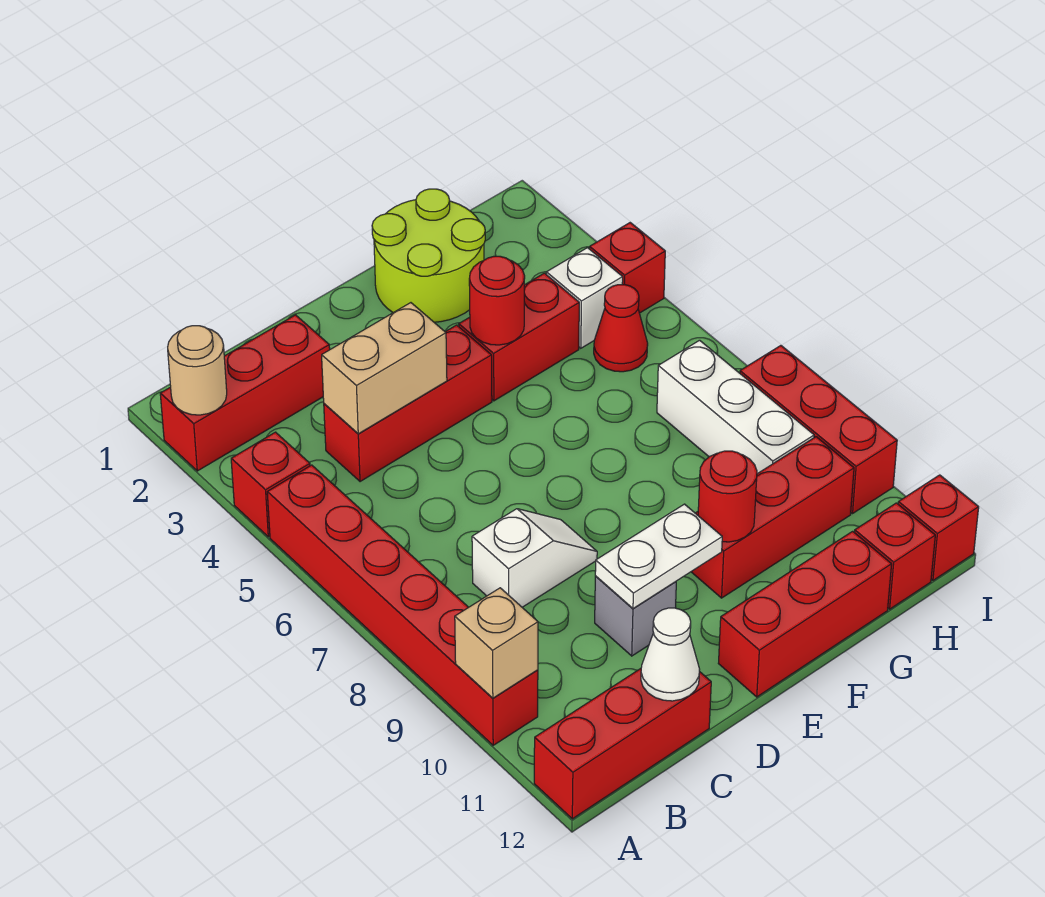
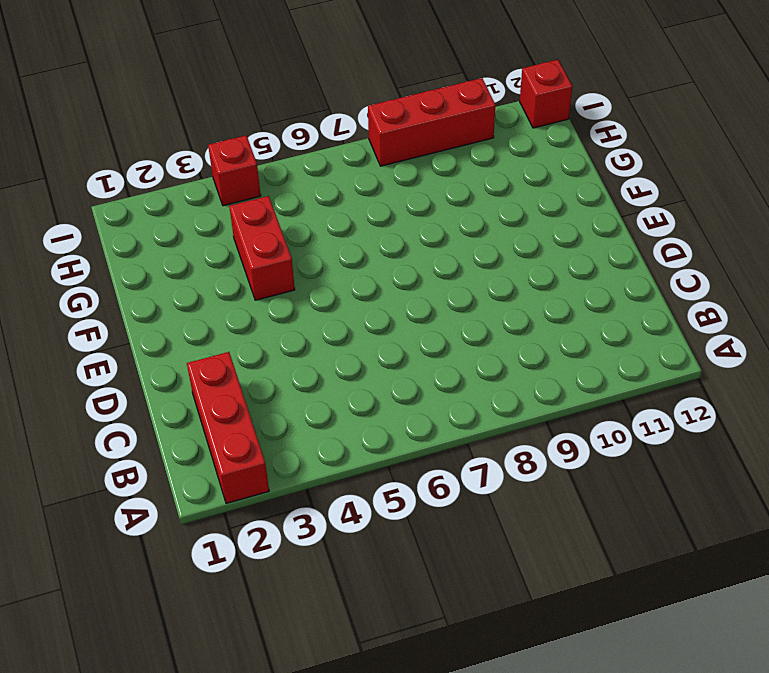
none -> red brick A4 level 1
none -> red brick A5:A10 level 1
none -> red brick A12:C12 level 1

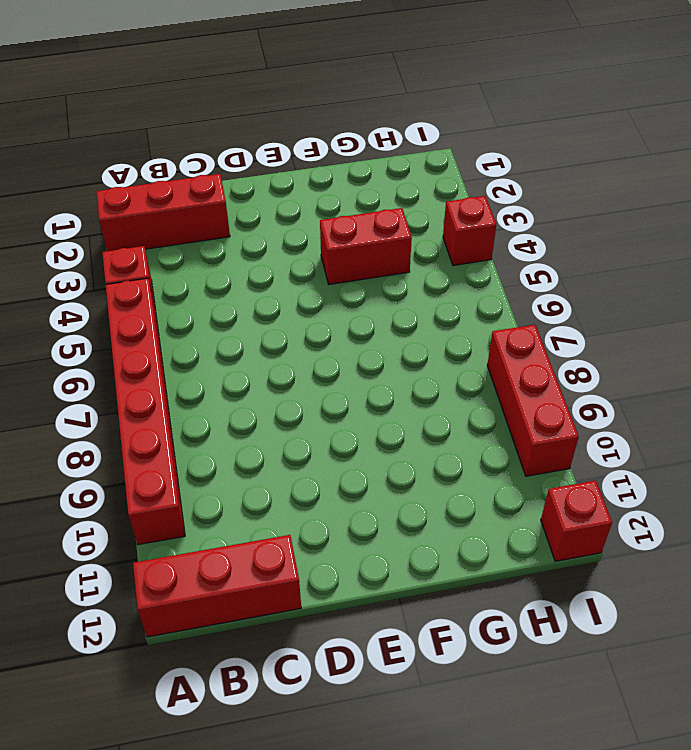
none -> red brick C4:E4 level 1
none -> white slope C8:D8 level 1 top C
none -> grey brick D10 level 1

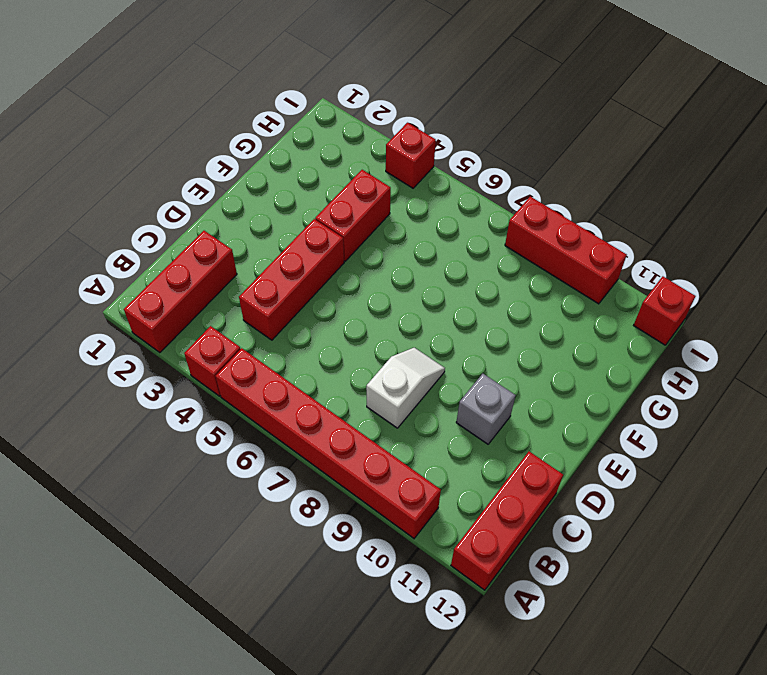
none -> red brick E12:G12 level 1
none -> lime round brick F1:G2 level 1
none -> red brick F10:H10 level 1

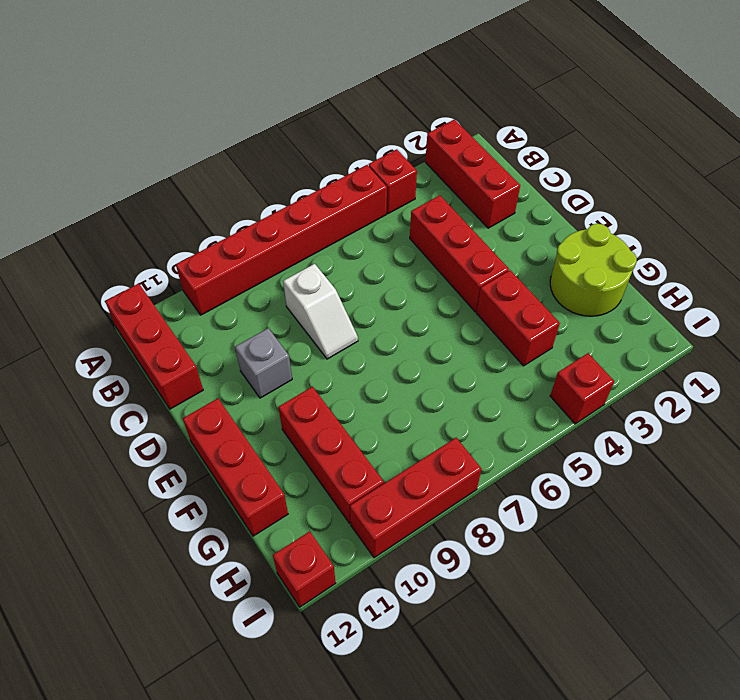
none -> white brick H4 level 1
none -> red cone H5 level 1
none -> white brick H7:H9 level 1

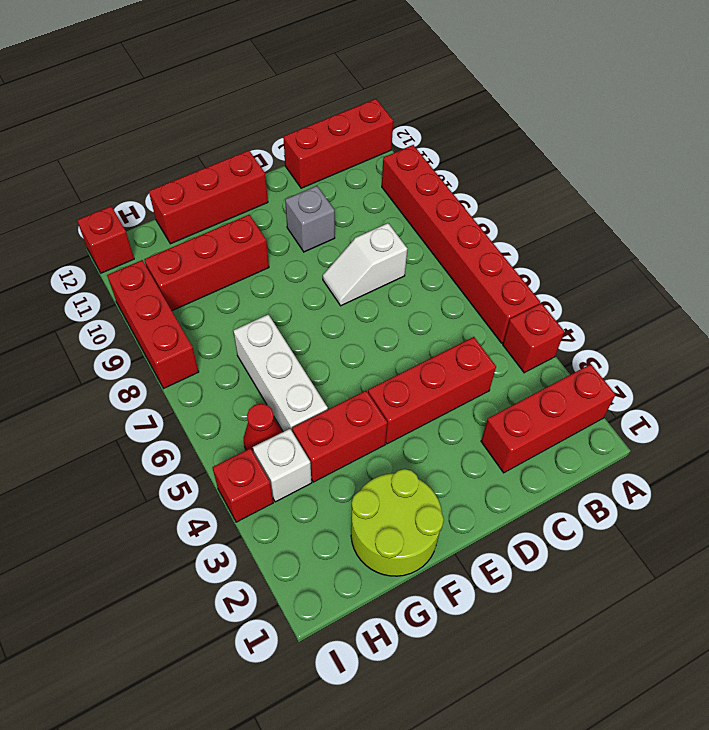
white brick G5:G7 level 1 -> white brick H7:H9 level 1
none -> red brick H12 level 1
none -> tan round brick A2 level 2
none -> tan brick A10 level 2

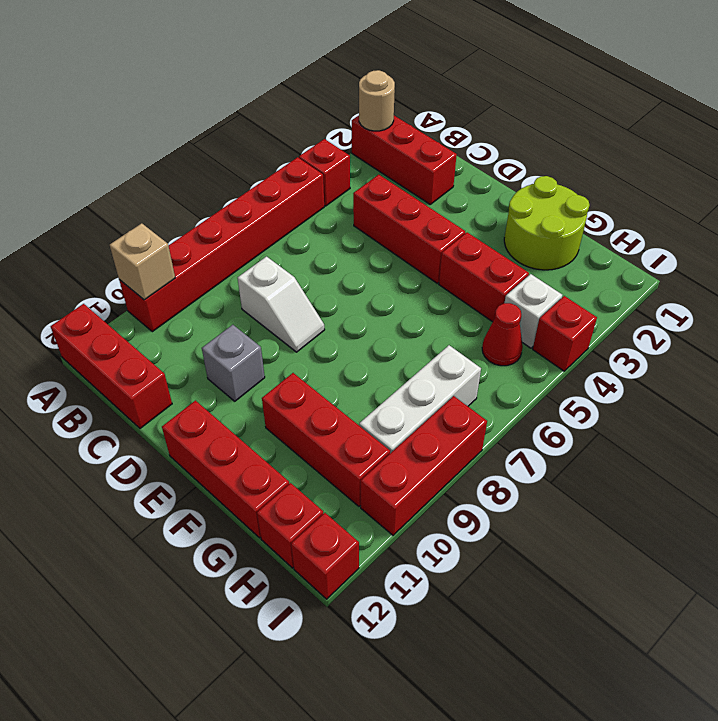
none -> tan brick C4:D4 level 2
none -> white cone C12 level 2
none -> white plate D10:E10 level 2

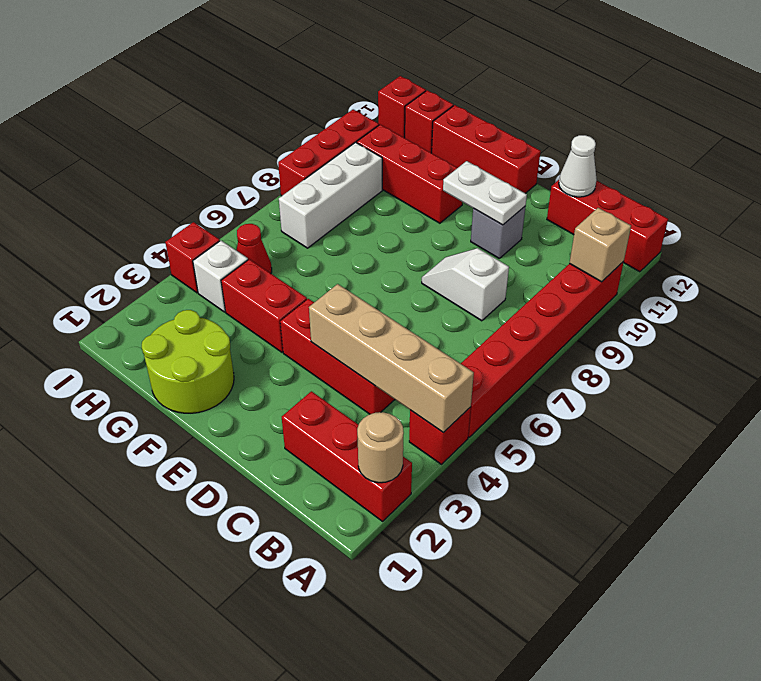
tan brick A4:D4 level 2 -> tan brick C4:D4 level 2
none -> red round brick F4 level 2
none -> red round brick F10 level 2

